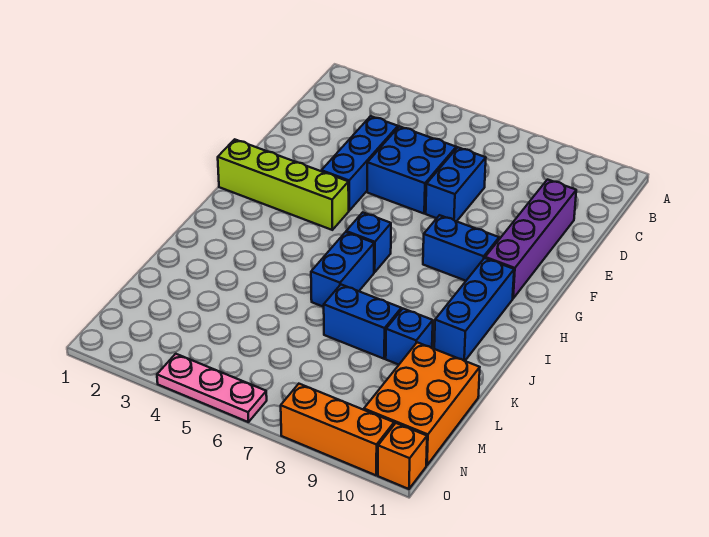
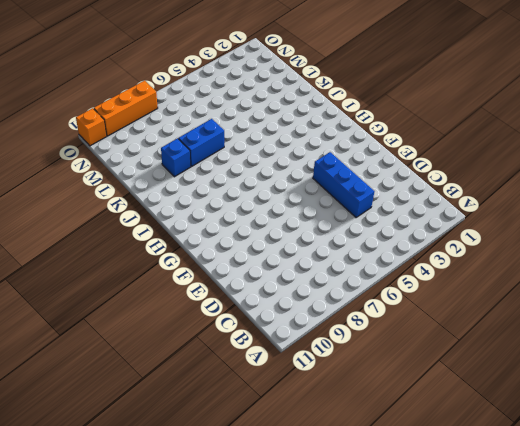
none -> blue brick D5:E6 level 1
none -> blue brick D7:E7 level 1
none -> purple brick D10:G10 level 1

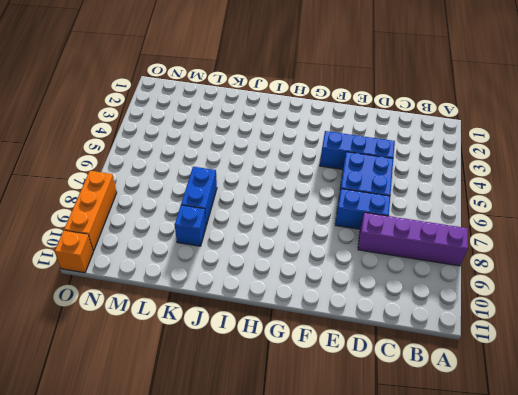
purple brick A8:D8 level 1 -> purple brick D10:G10 level 1
none -> lime brick G1:G4 level 1
none -> blue brick G8:G9 level 1
none -> blue brick H6 level 1

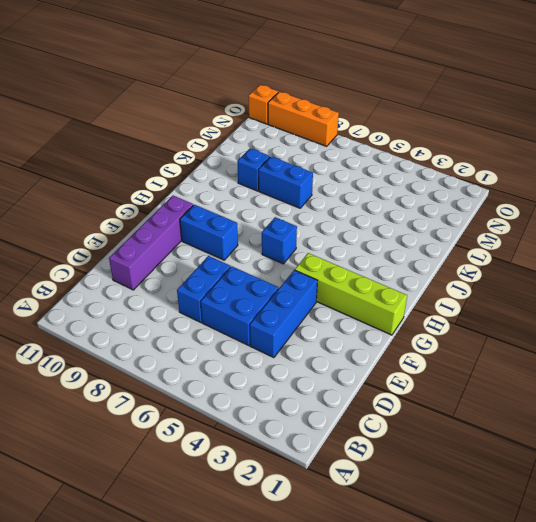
none -> blue brick H10:J10 level 1
none -> blue brick I6:J6 level 1
none -> orange brick L10:N11 level 1

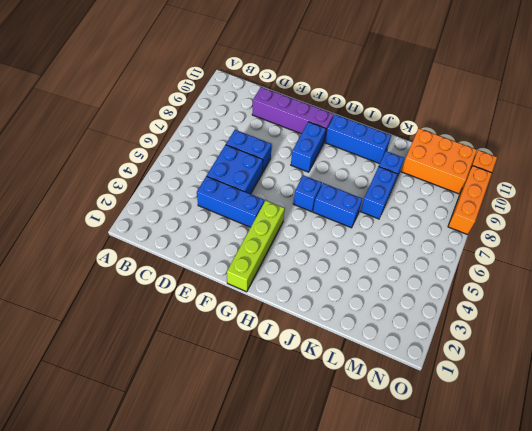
none -> pink plate O4:O6 level 1

